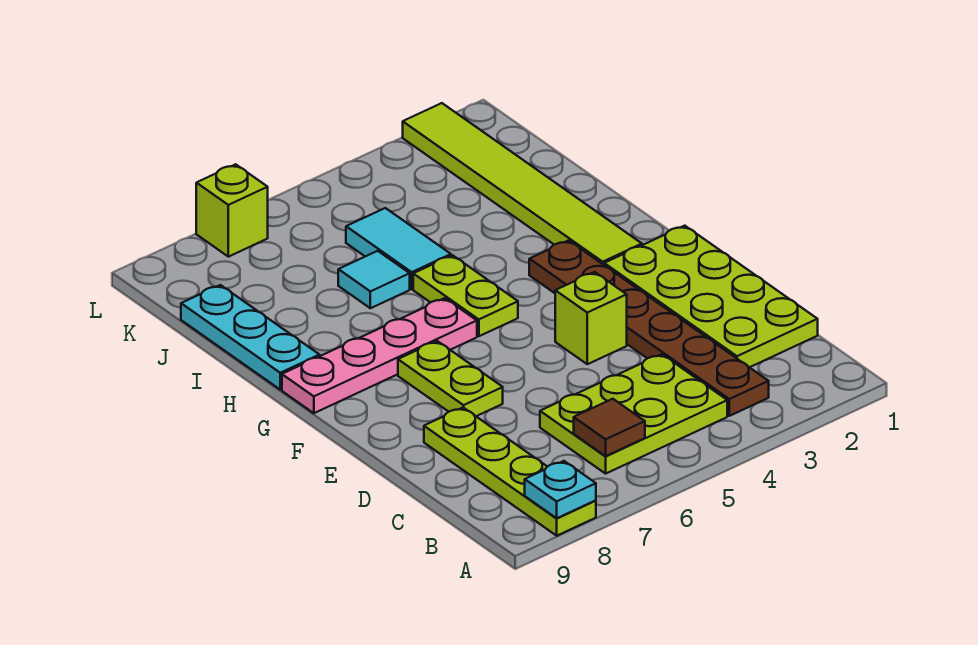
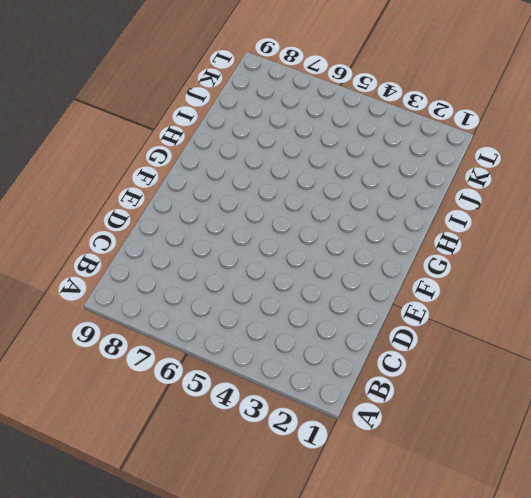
none -> lime plate A8:D8 level 1
none -> brown plate B3:G3 level 1
none -> lime plate B4:C6 level 1

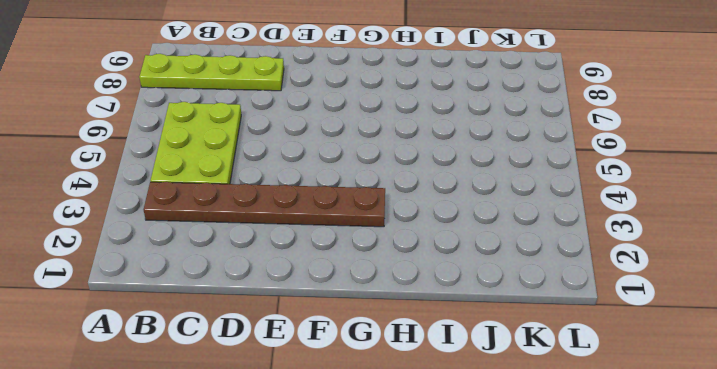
none -> lime plate C1:F2 level 1
none -> lime brick E4 level 1
none -> lime plate E7:F7 level 1

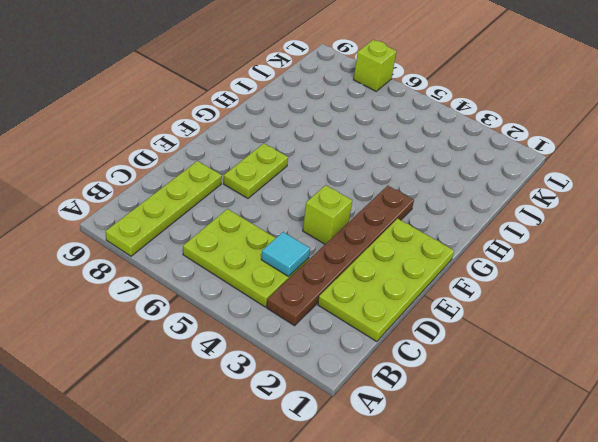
cyan tile C4 level 2 -> cyan tile I6 level 1
none -> lime tile G2:L2 level 1
none -> lime plate G5:H5 level 1
none -> pink plate G6:G9 level 1

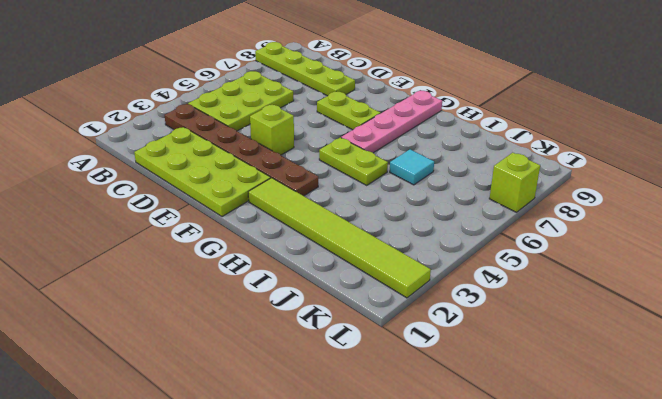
none -> cyan plate H9:J9 level 1
none -> cyan tile I5:J5 level 1
none -> cyan plate A8 level 2

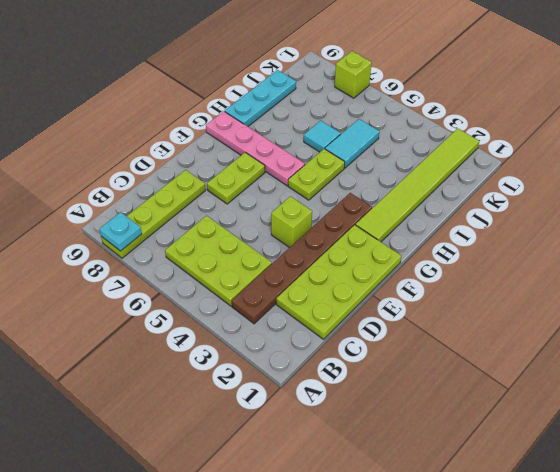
none -> brown tile B6 level 2

